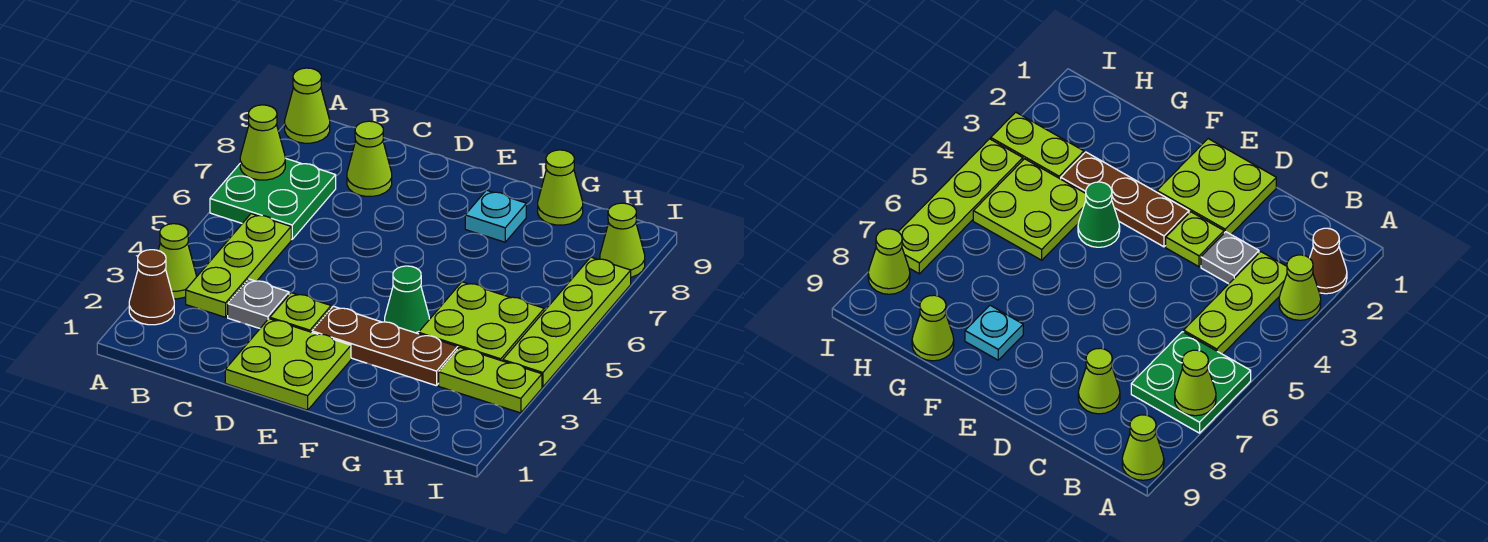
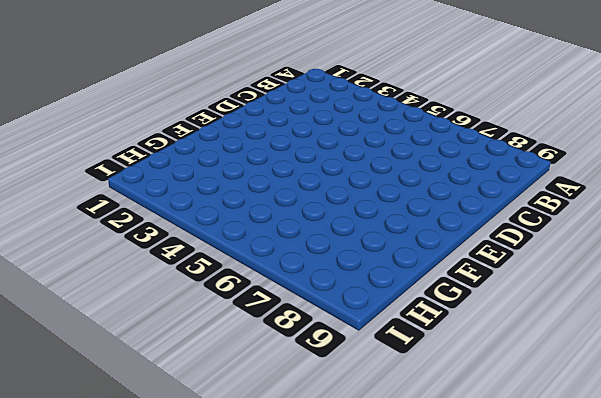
none -> brown cone A2 level 1
none -> lime cone A3 level 1
none -> green plate A6:B7 level 1

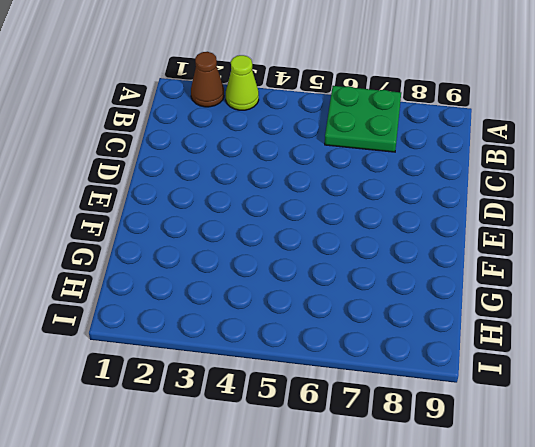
none -> lime cone A9 level 1
none -> lime plate B3:B5 level 1
none -> grey plate C3 level 1

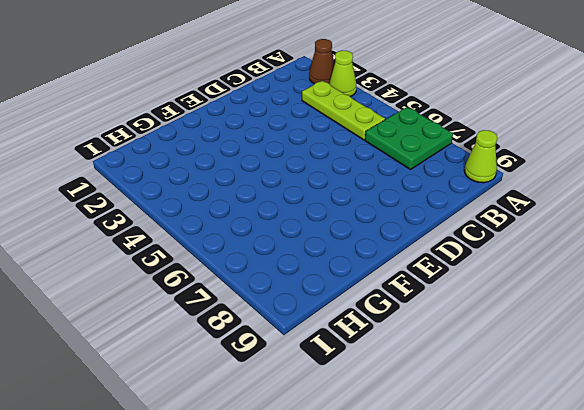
none -> grey plate C3 level 1
none -> lime cone C8 level 1
none -> lime plate D1:E2 level 1

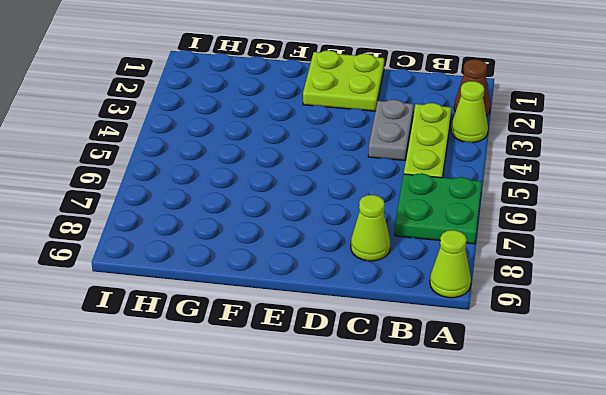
grey plate C3:C4 level 1 -> grey plate C3 level 1
none -> lime plate D3 level 1
none -> brown plate E3:G3 level 1
none -> green cone F4 level 1

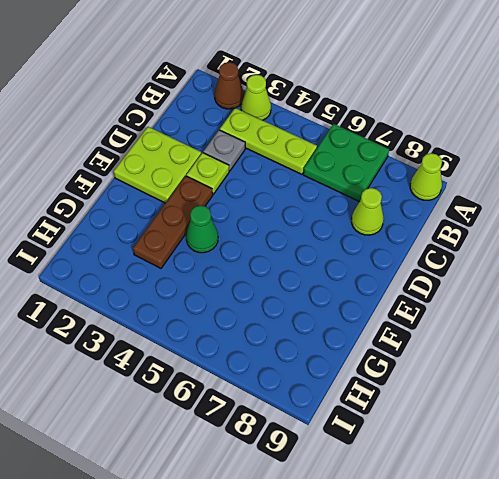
none -> cyan plate F8 level 1
none -> lime plate G4:H5 level 1
none -> lime cone G9 level 1

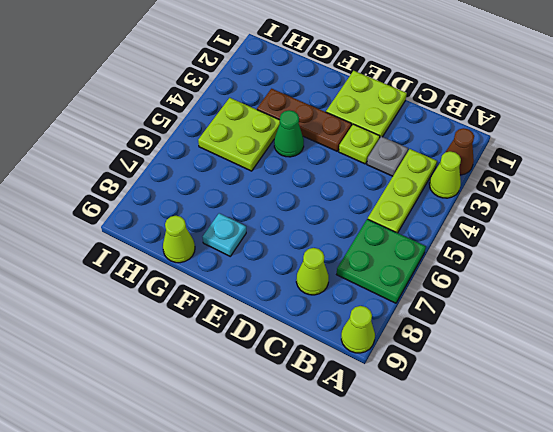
none -> lime plate H3:I3 level 1
none -> lime plate I4:I7 level 1
none -> lime cone I8 level 1

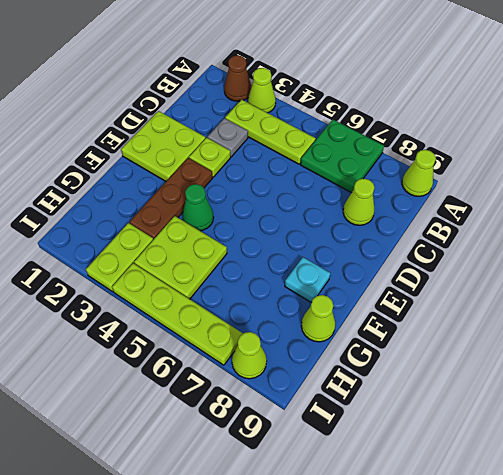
none -> lime cone A7 level 2

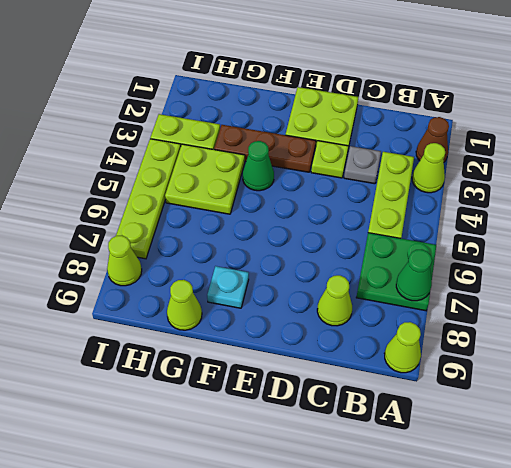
green cone A7 level 2 -> lime cone A7 level 2

